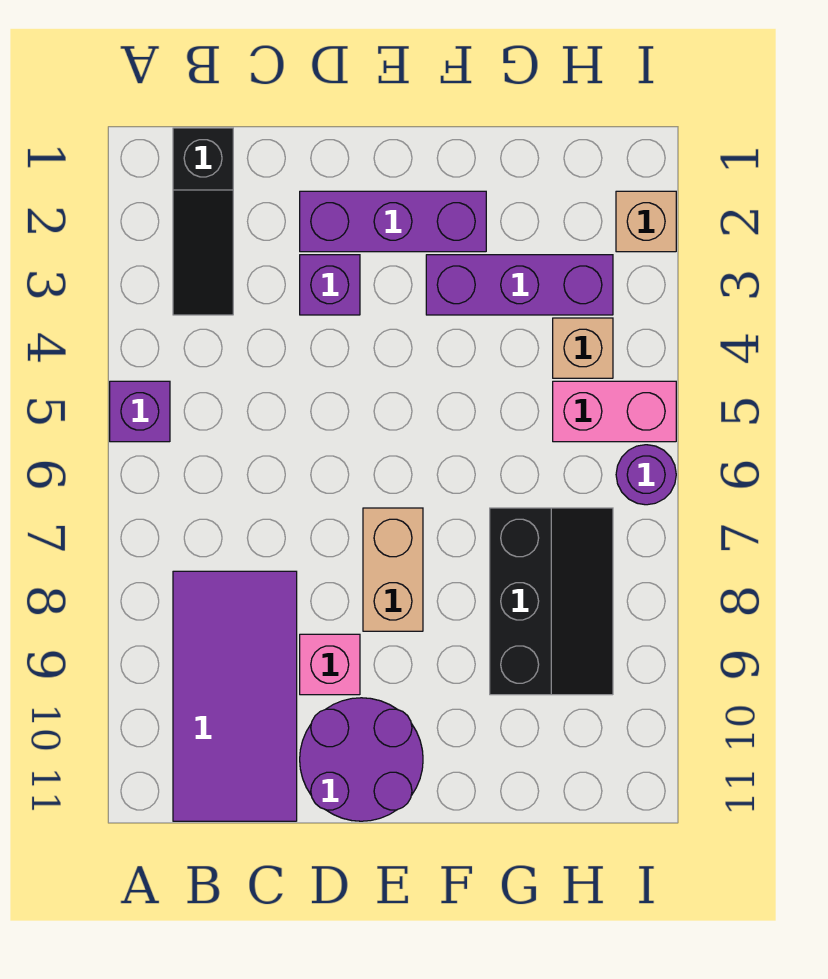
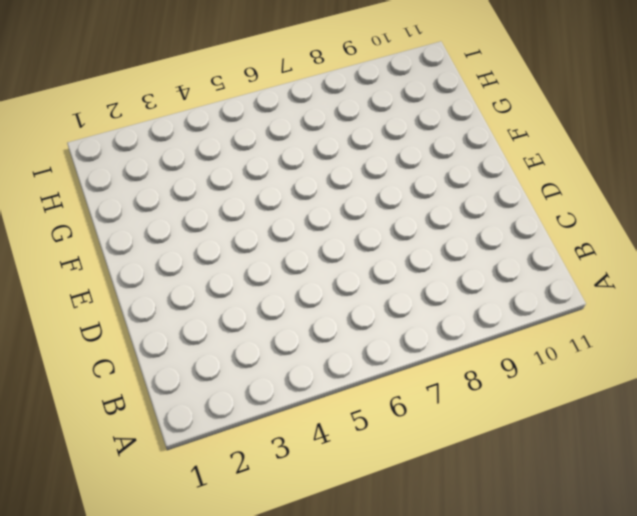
none -> purple brick A5 level 1
none -> black slope B1:B3 level 1 top 1
none -> purple tile B8:C11 level 1

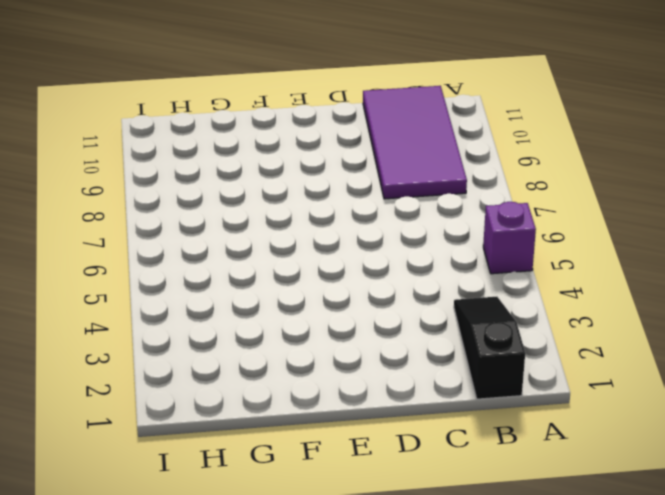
none -> purple brick D2:F2 level 1
none -> purple brick D3 level 1
none -> pink brick D9 level 1

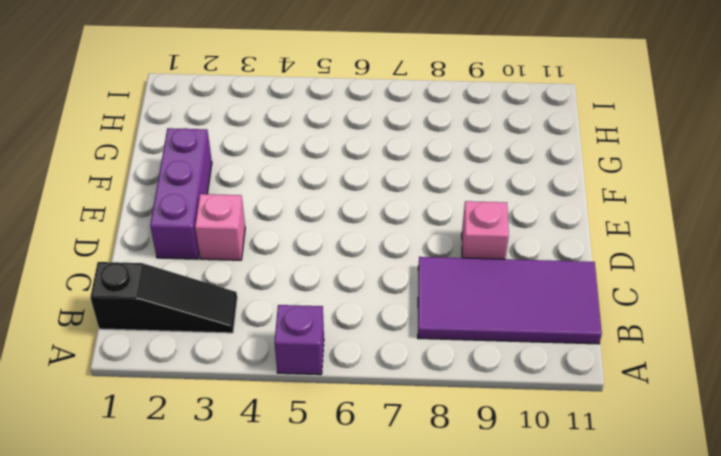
pink brick D3 level 1 -> purple brick D3 level 1
none -> purple round brick D10:E11 level 1
none -> tan brick E7:E8 level 1
none -> purple brick F3:H3 level 1

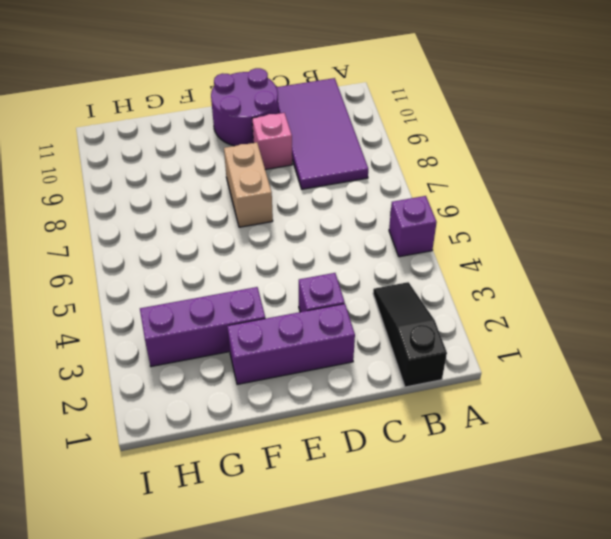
none -> black slope G7:H9 level 1 top G
none -> tan brick H4 level 1
none -> pink brick H5:I5 level 1

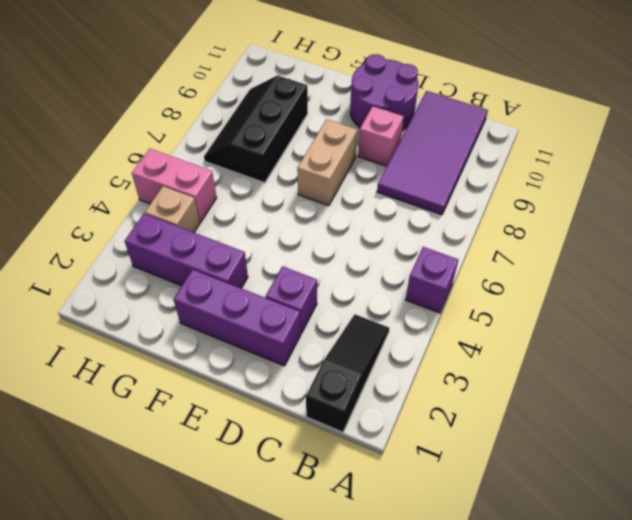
none -> tan brick I2 level 1
none -> purple round brick I6 level 1

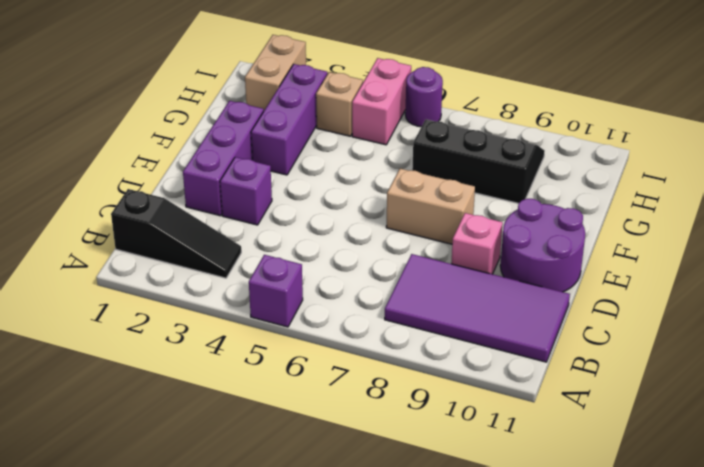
tan brick H2:I2 level 1 -> tan brick I2 level 1

